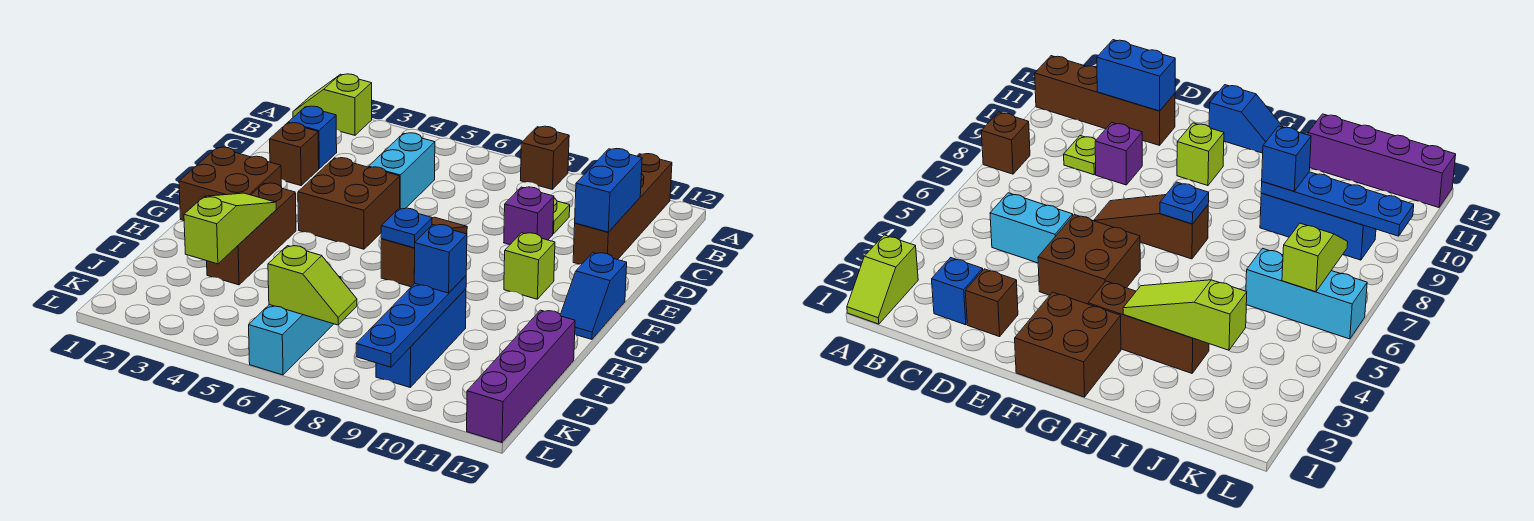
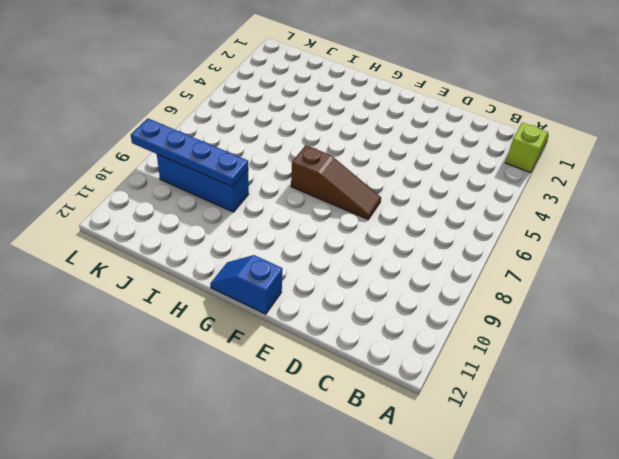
none -> brown brick A8 level 1
none -> brown brick A11:D11 level 1
none -> blue brick C2 level 1

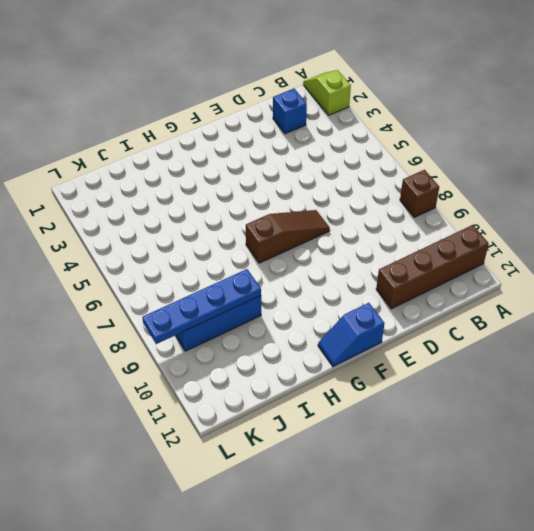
none -> cyan brick C5:D5 level 1
none -> lime plate C9 level 1
none -> brown brick D2 level 1

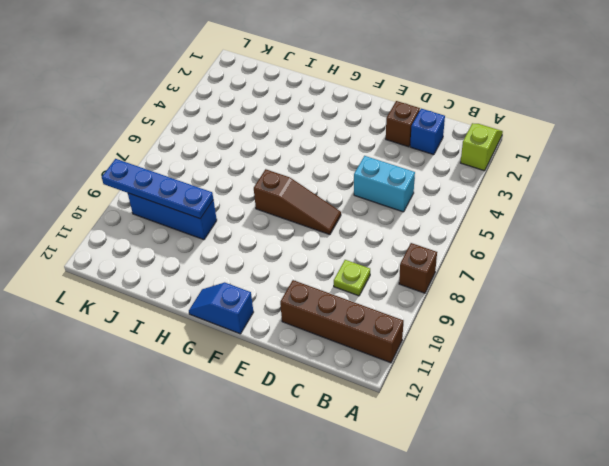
none -> purple brick D9 level 1
none -> brown brick E4:F5 level 1
none -> brown brick F1:G2 level 1

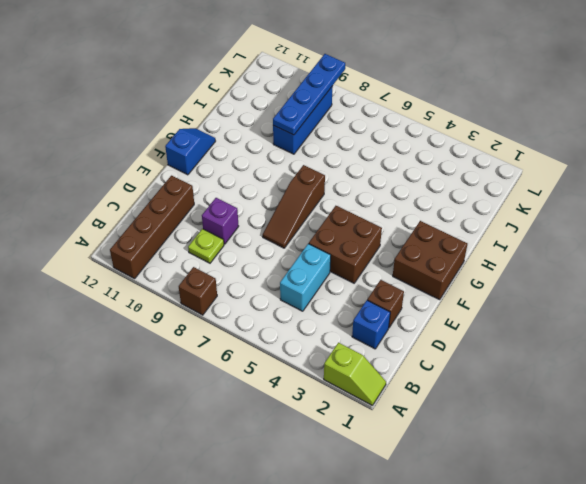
none -> lime brick F10 level 1
none -> brown brick G3:I3 level 1
none -> purple brick I12:L12 level 1

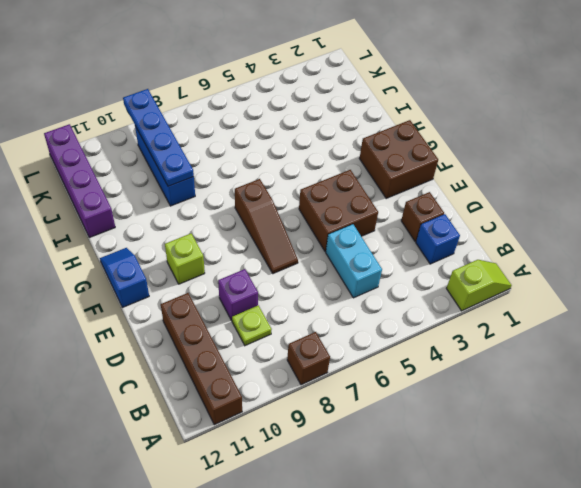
none -> brown brick G3:I3 level 1
none -> cyan brick J6:L6 level 1
none -> blue brick C11:D11 level 2

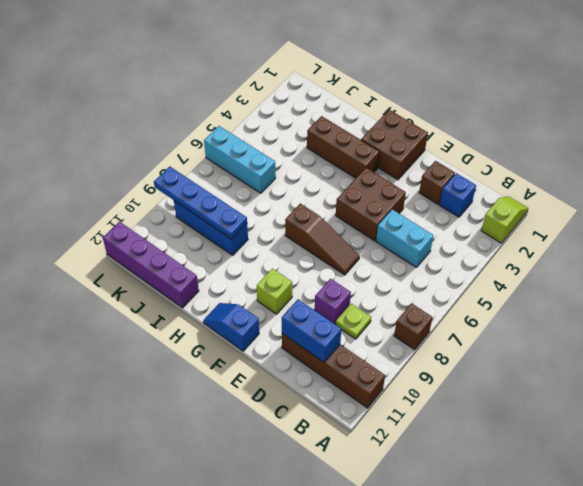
none -> blue plate G7 level 2
none -> lime slope H3:J3 level 2 top J
none -> lime slope K6:K7 level 2 top 6

